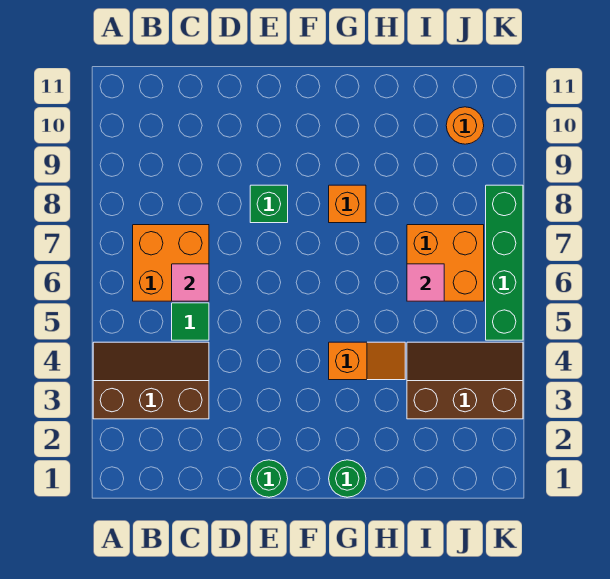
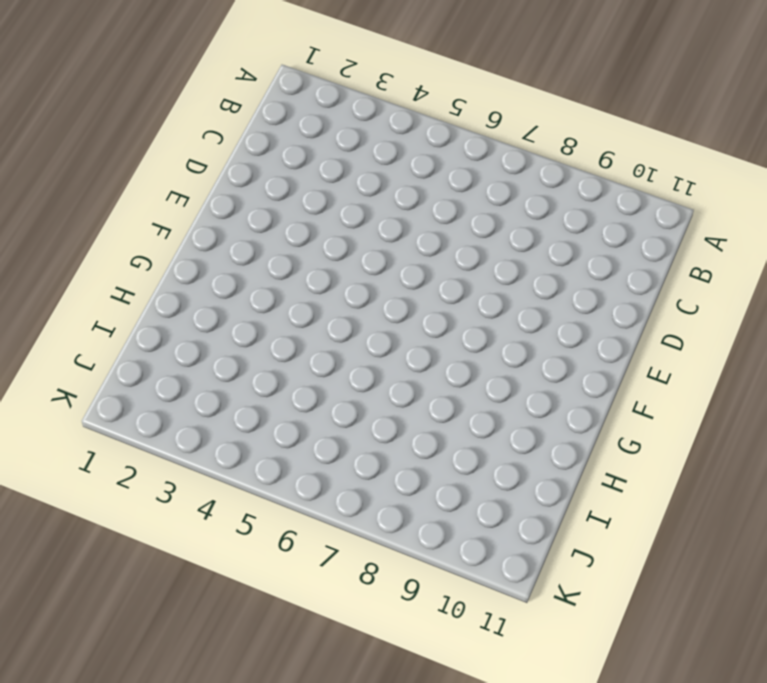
none -> brown slope A3:C4 level 1 top 3
none -> orange brick B6:C7 level 1
none -> green tile C5 level 1

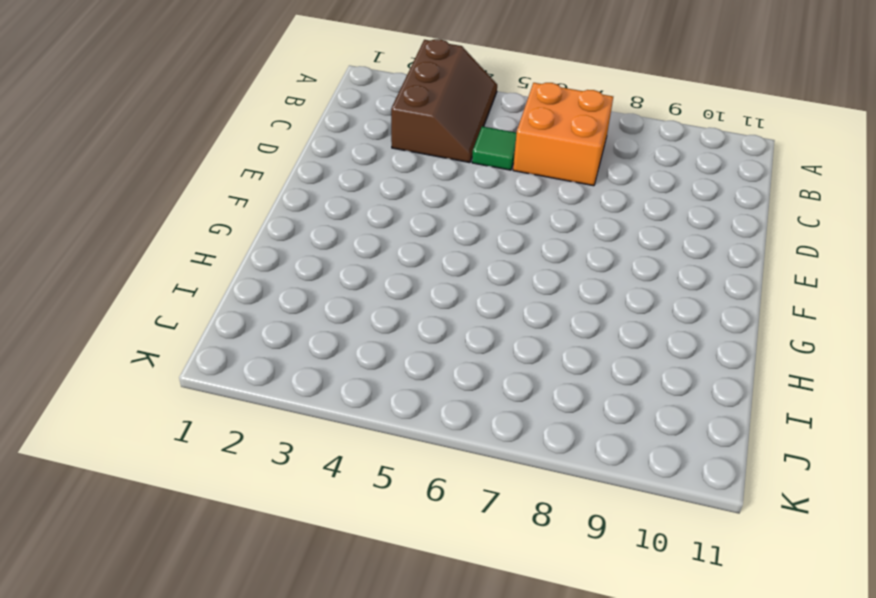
none -> green round brick E1 level 1
none -> green brick E8 level 1
none -> green round brick G1 level 1

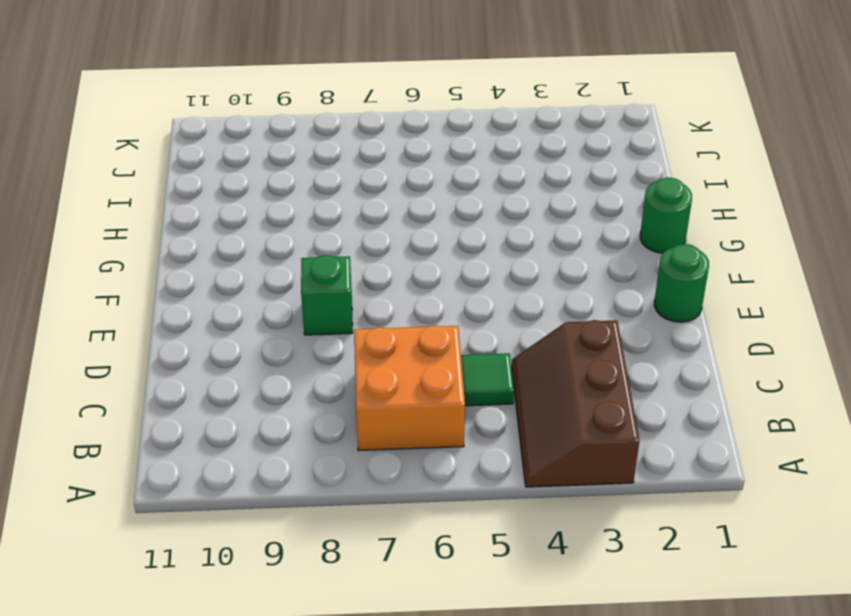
none -> orange slope G4:H4 level 1 top G
none -> orange brick G8 level 1
none -> brown slope I3:K4 level 1 top 3

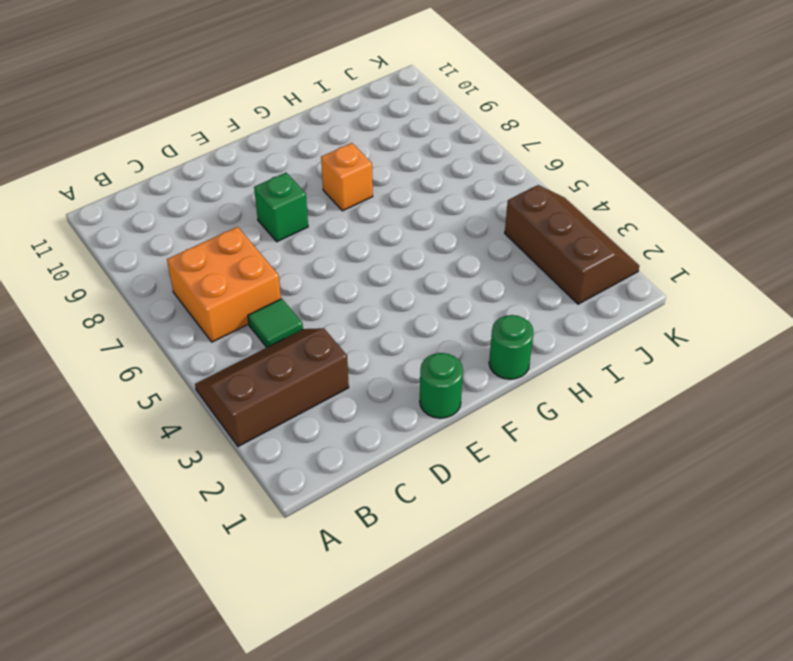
brown slope J2:K4 level 1 top J -> brown slope I3:K4 level 1 top 3
none -> orange slope G4:H4 level 1 top G
none -> orange brick I6:J7 level 1
none -> orange round brick J10 level 1

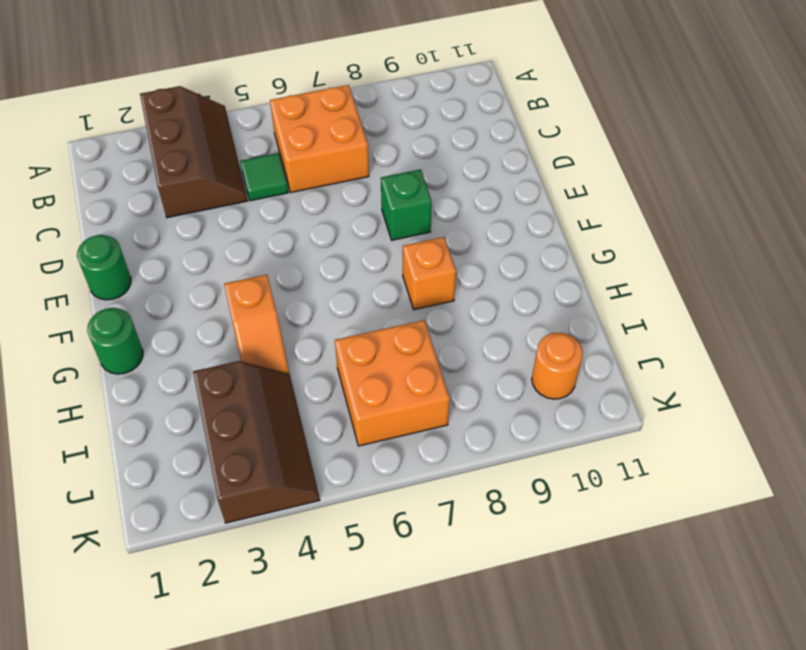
none -> green brick K5:K8 level 1
none -> pink tile C6 level 2
none -> pink tile I6 level 2

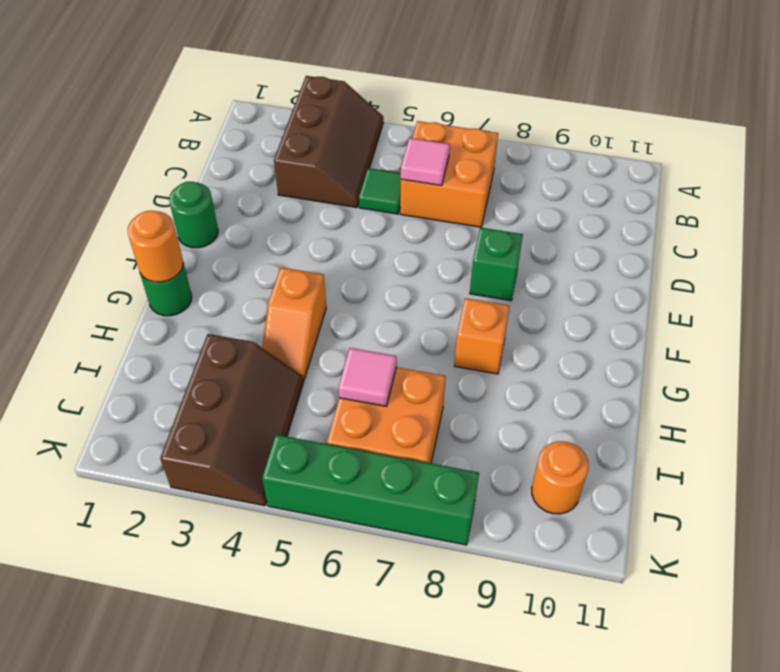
orange round brick G1 level 2 -> none

